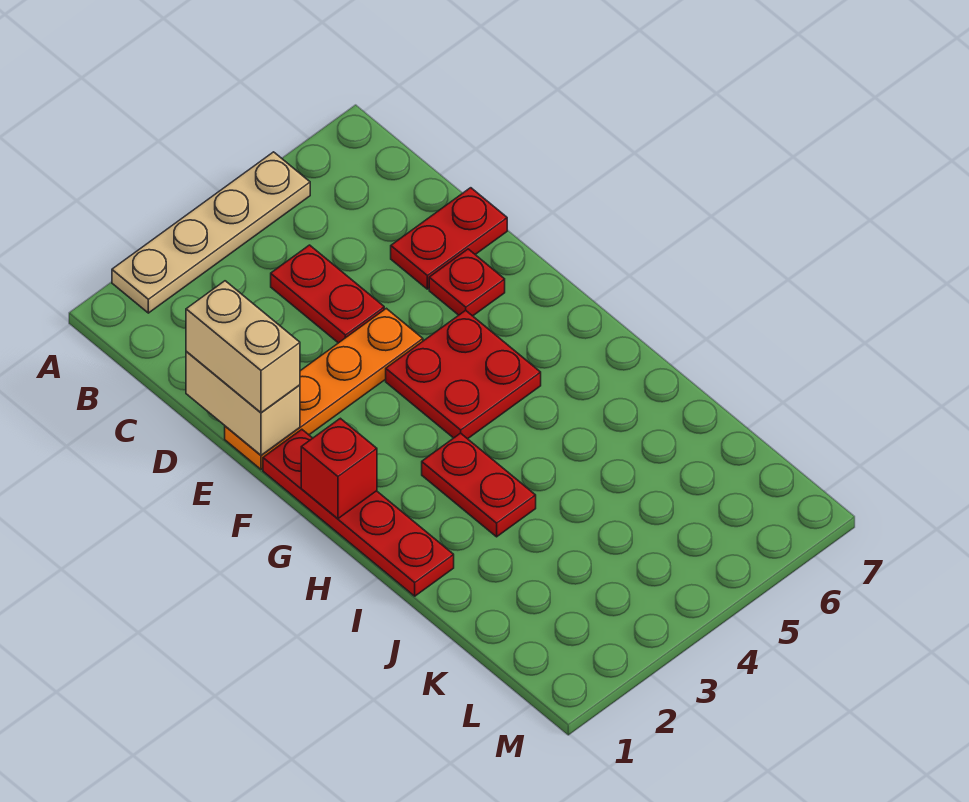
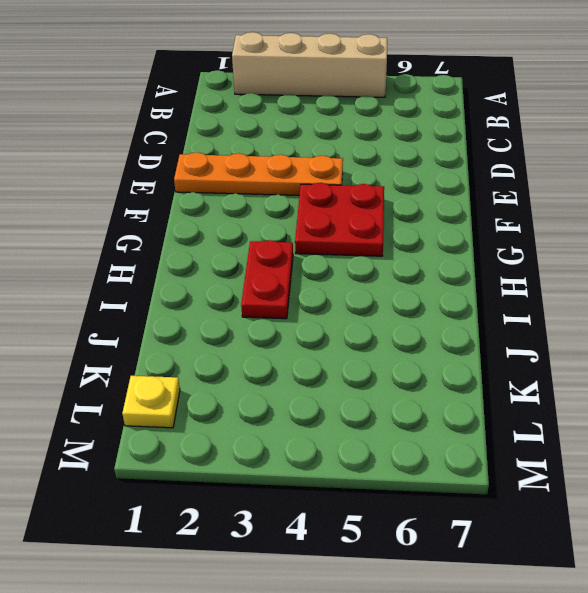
tan brick A2:A5 level 1 -> tan plate A2:A5 level 1
yellow plate L1 level 1 -> none
none -> red plate C4:D4 level 1
none -> red plate D6:D7 level 1

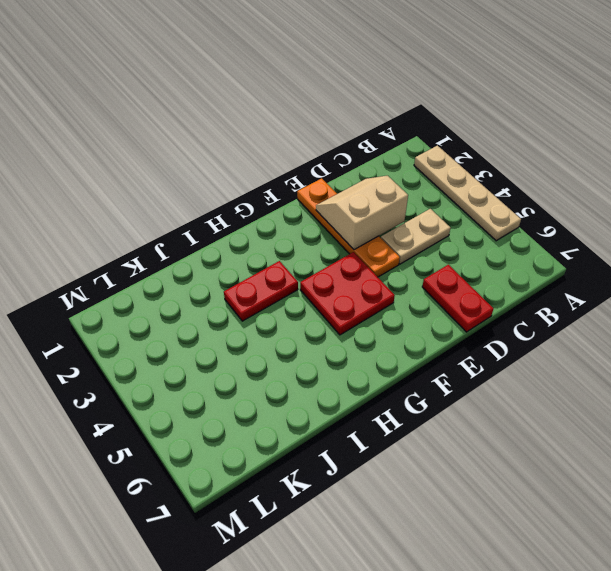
tan plate C4:D4 level 1 -> red plate C4:D4 level 1
tan slope D2:E3 level 2 top 3 -> none
none -> red plate E6 level 1
none -> red plate F1:I1 level 1

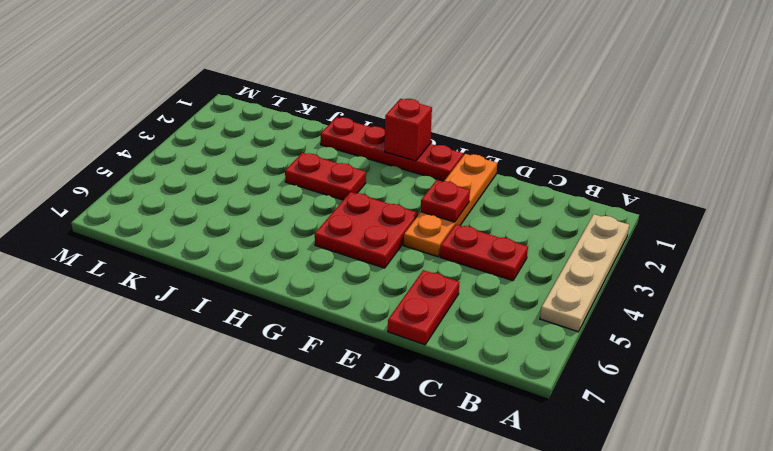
red plate E3 level 2 -> red plate E6 level 1
none -> tan brick D1:E1 level 2
none -> tan brick D1:E1 level 3

